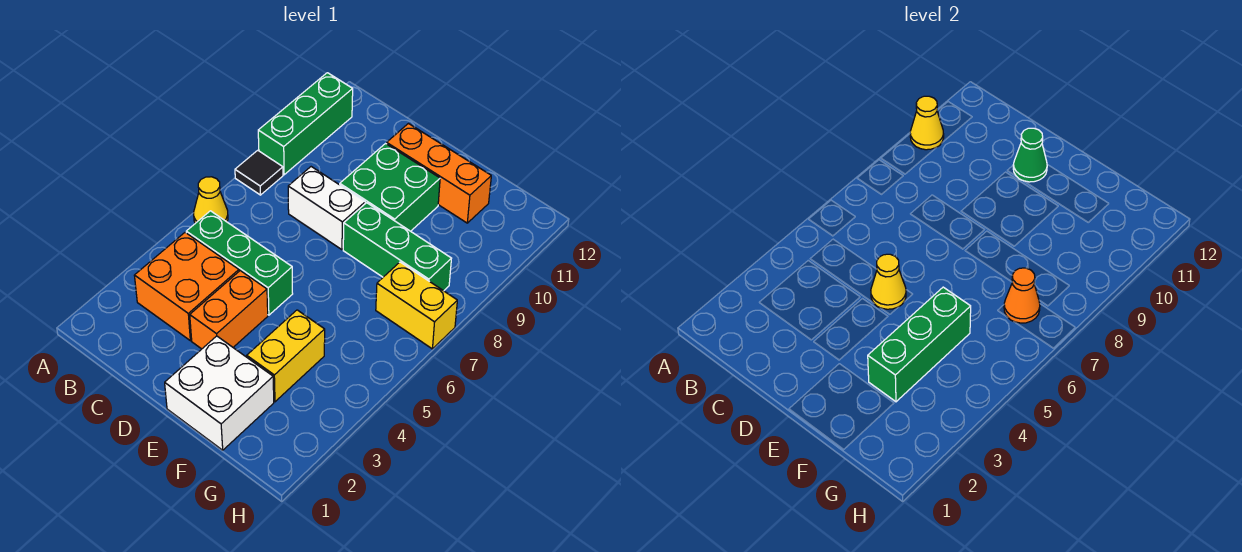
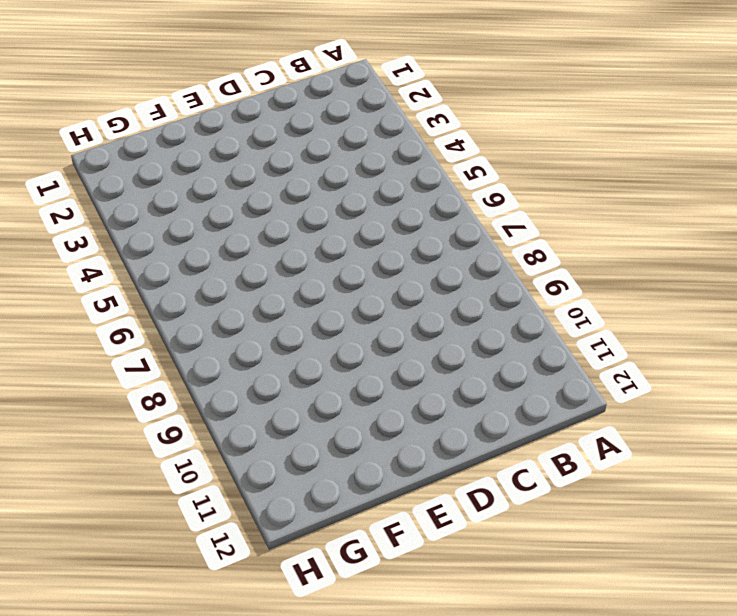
none -> yellow cone A6 level 1
none -> black tile A8 level 1
none -> green brick A9:A11 level 1

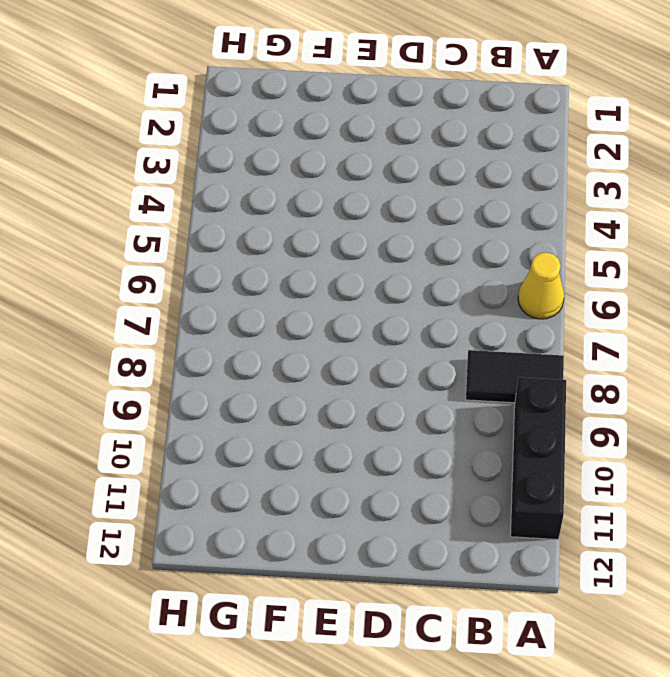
black tile A8:B8 level 1 -> black tile A8 level 1
black brick A9:A11 level 1 -> green brick A9:A11 level 1
none -> orange brick B3:C4 level 1
none -> green brick B5:D5 level 1
none -> white brick C8:D8 level 1

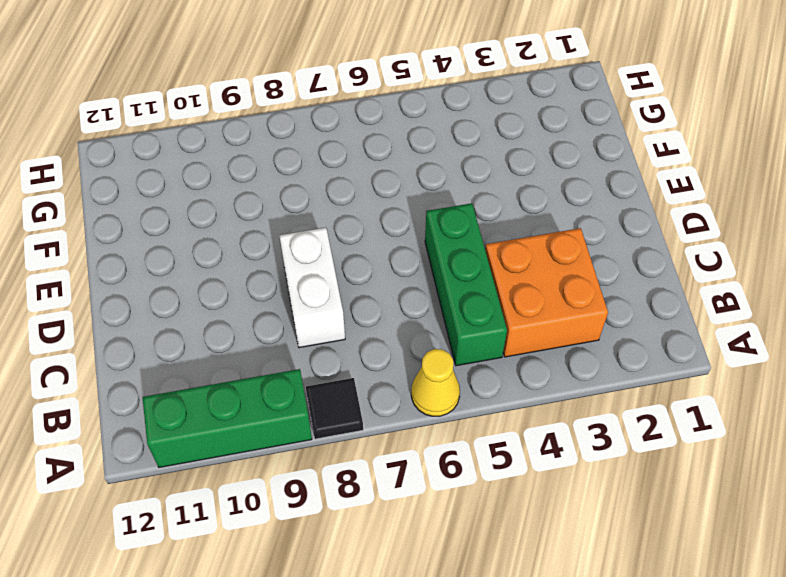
none -> orange brick D3:D4 level 1
none -> green brick D9:E10 level 1
none -> orange brick D11:F11 level 1

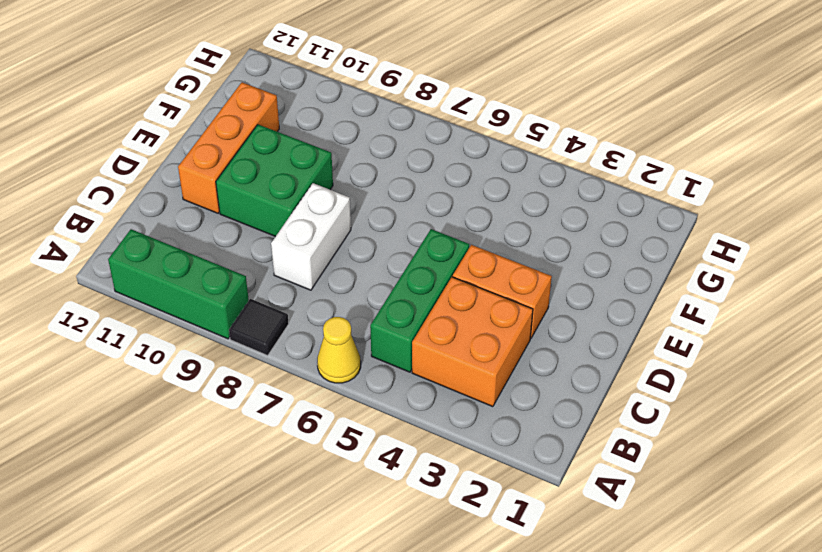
none -> white brick E1:F2 level 1
none -> green brick E8:G8 level 1
none -> yellow brick F3:F4 level 1

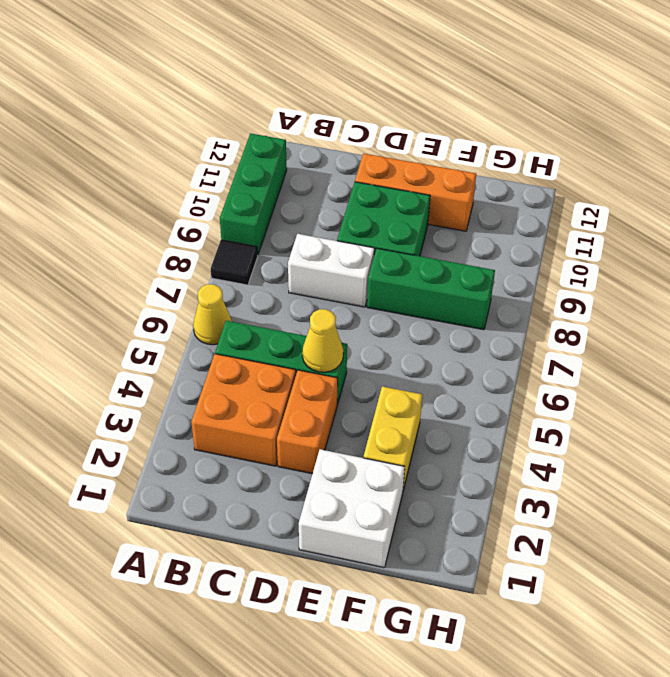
none -> yellow brick G7:H7 level 1
none -> yellow cone A10 level 2
none -> green cone D11 level 2

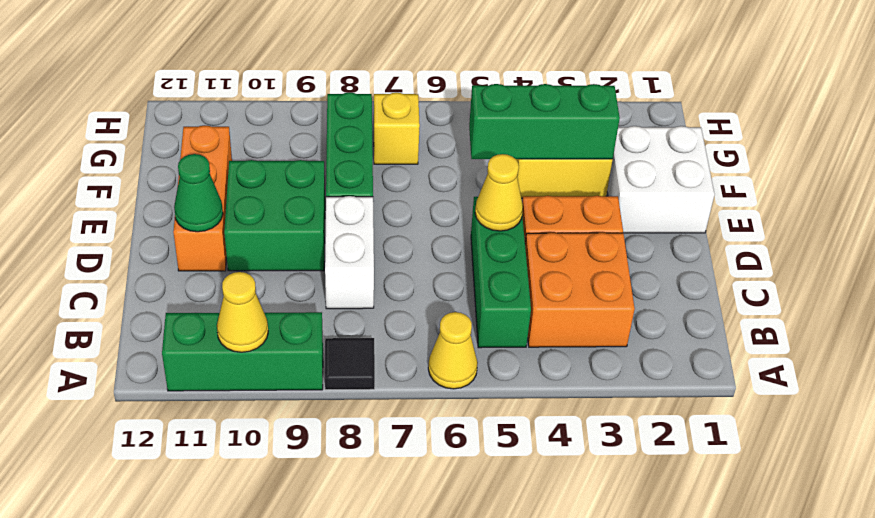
yellow brick G7 level 1 -> yellow brick G7:H7 level 1
none -> orange cone G7 level 2

